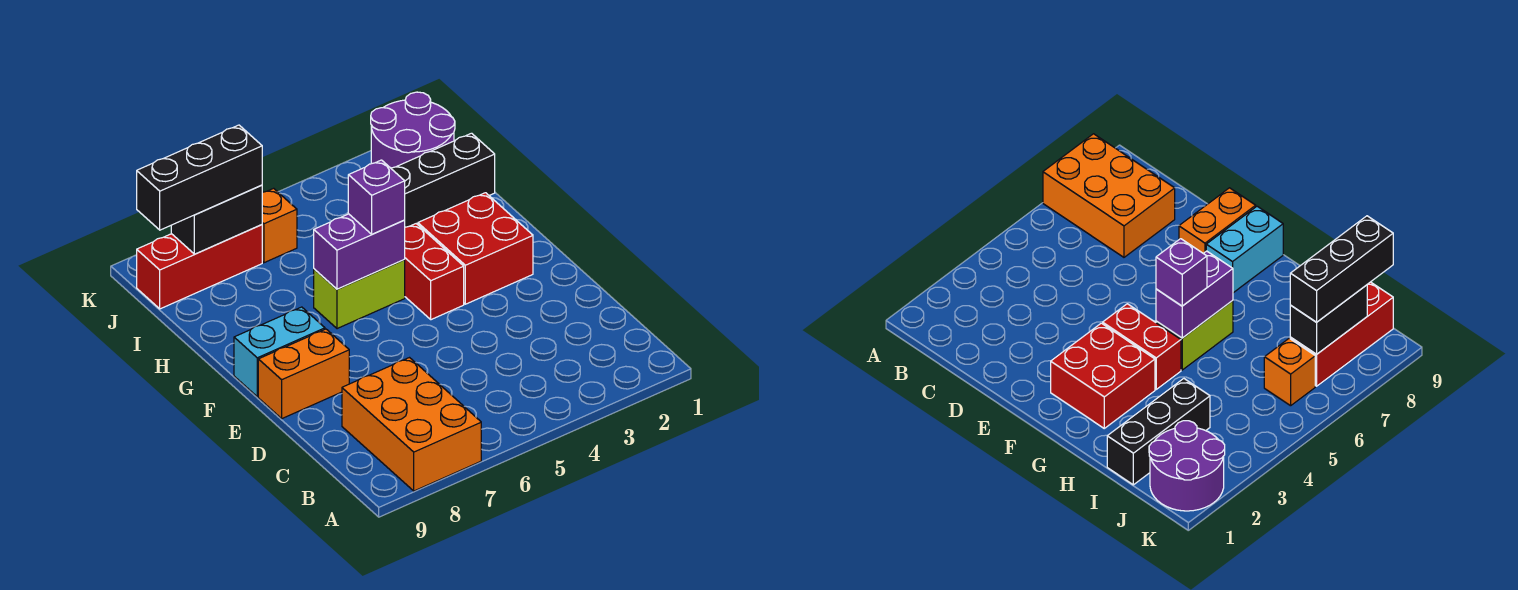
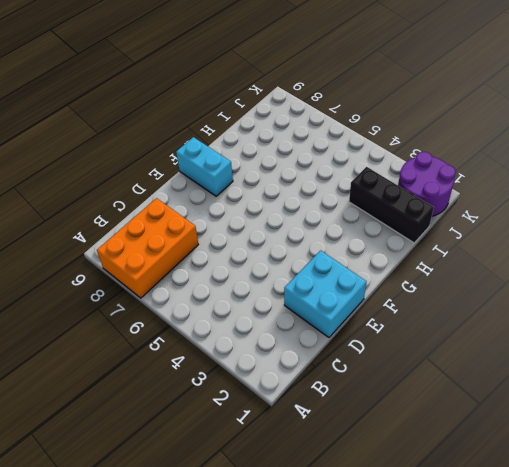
cyan brick D1:E2 level 1 -> none
none -> orange brick E8:E9 level 1
none -> red brick F2:G3 level 1
none -> red brick F4:G4 level 1

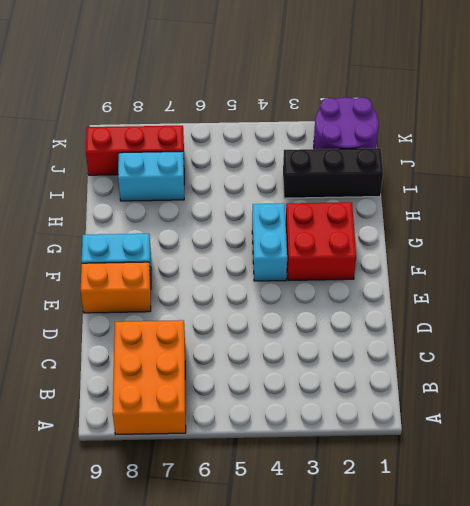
cyan brick F4:G4 level 1 -> red brick F4:G4 level 1
cyan brick I7:I8 level 1 -> none
none -> lime brick G5:G6 level 1
none -> orange brick J6 level 1
none -> purple brick G5:G6 level 2

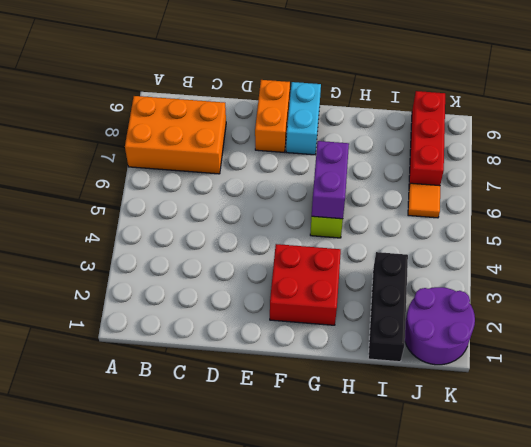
orange tile J6 level 1 -> orange brick J6 level 1
none -> red brick F4:G4 level 1
none -> black brick J7:J8 level 2
none -> purple brick G5 level 3

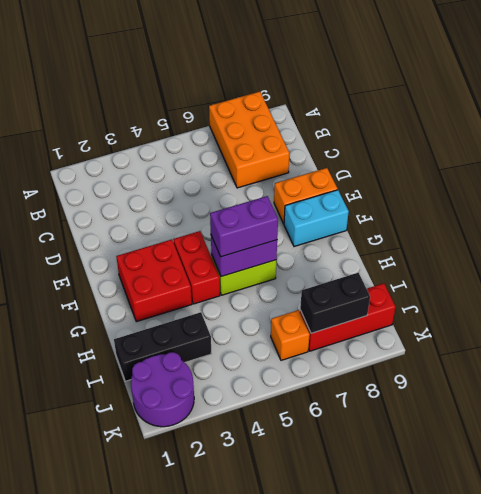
purple brick G5:G6 level 3 -> purple brick G5 level 3
none -> black brick J7:J9 level 3

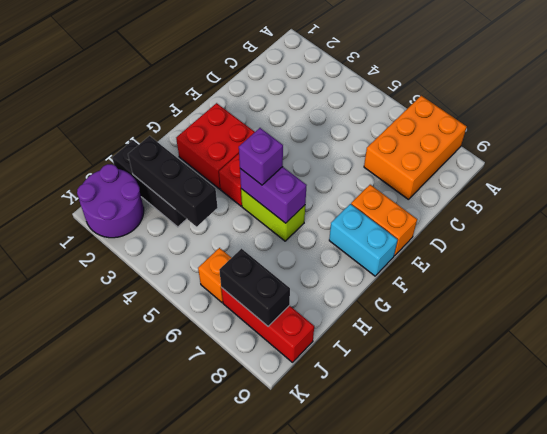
black brick I2:I4 level 2 -> black brick J7:J9 level 3

